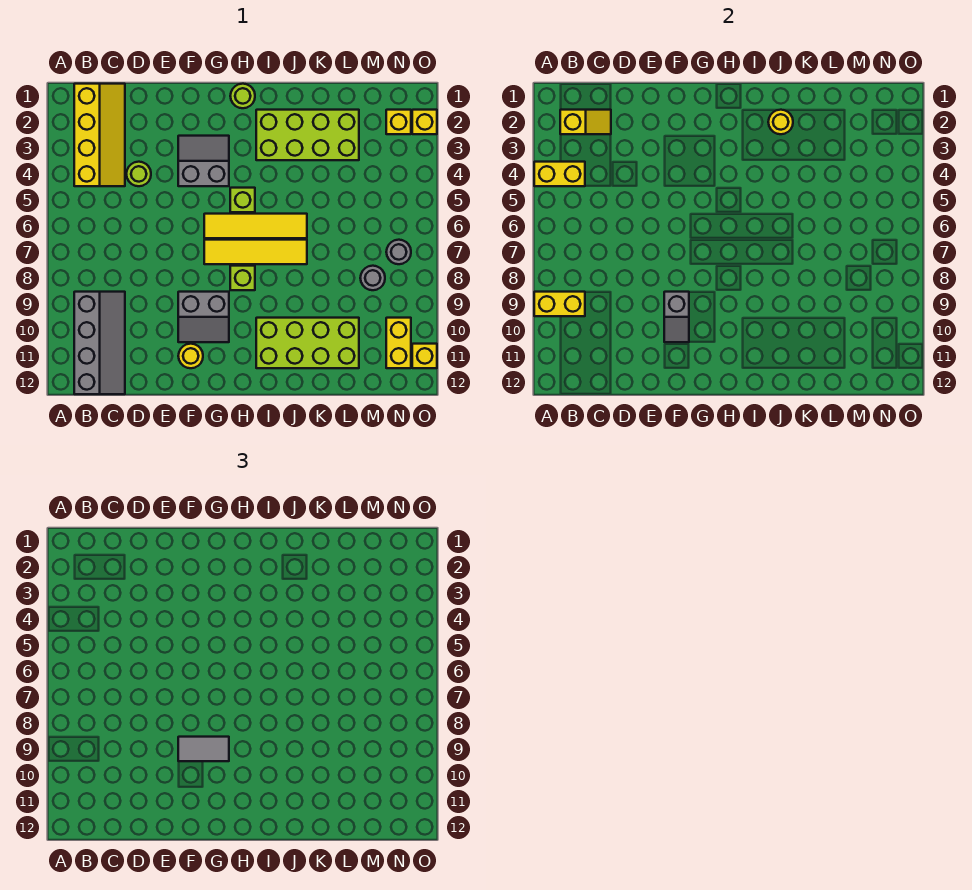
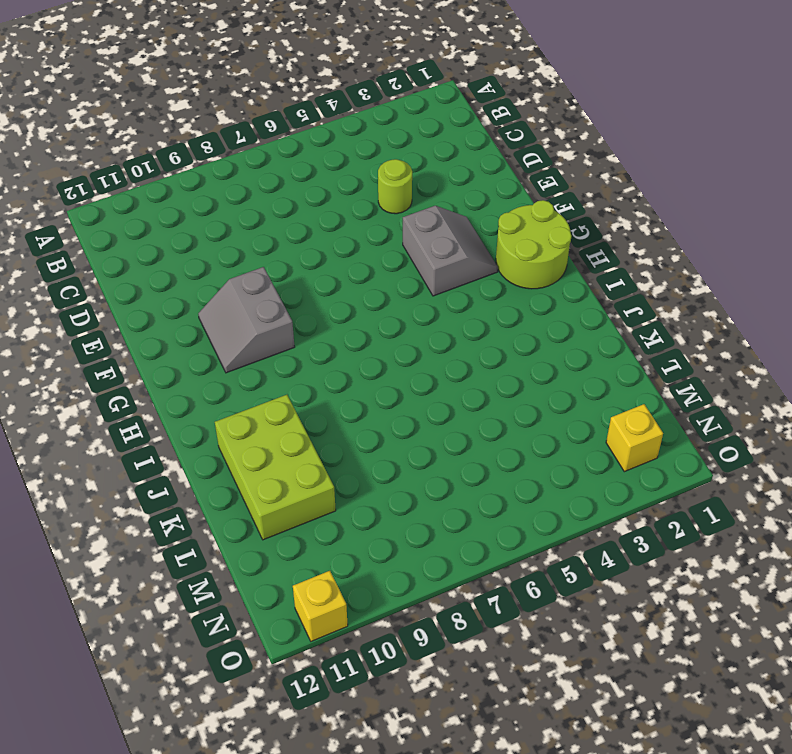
lime round brick G1:H2 level 1 -> lime round brick H1 level 1
lime brick J10:L11 level 1 -> lime brick I10:L11 level 1
none -> yellow slope B1:C4 level 1 top B
none -> grey slope B9:C12 level 1 top B
none -> yellow round brick F11 level 1

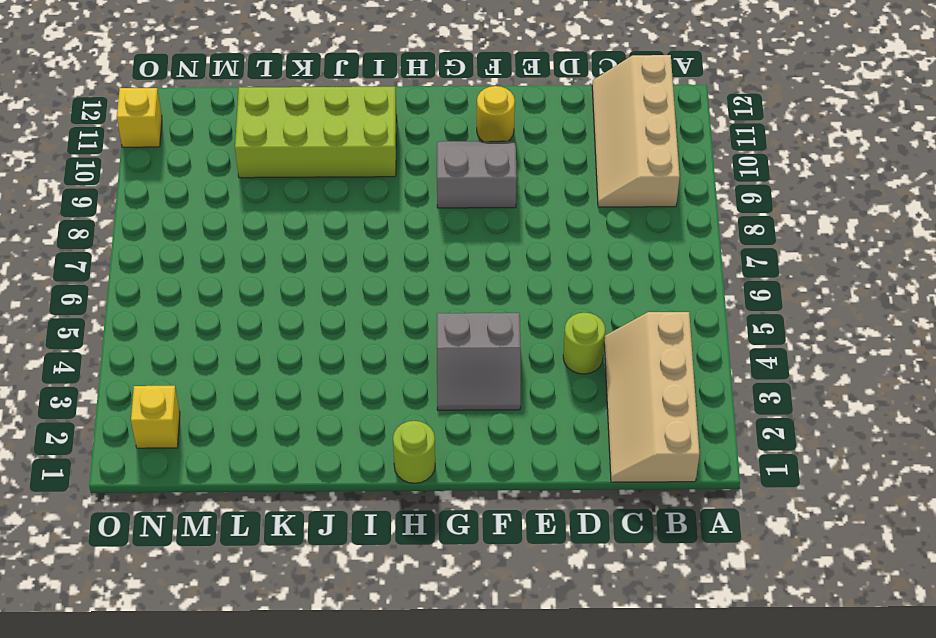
tan slope B1:C4 level 1 top B -> yellow slope B1:C4 level 1 top B
tan slope B9:C12 level 1 top B -> grey slope B9:C12 level 1 top B
none -> yellow tile G6:J6 level 1
none -> yellow tile G7:J7 level 1
none -> lime brick H5 level 1

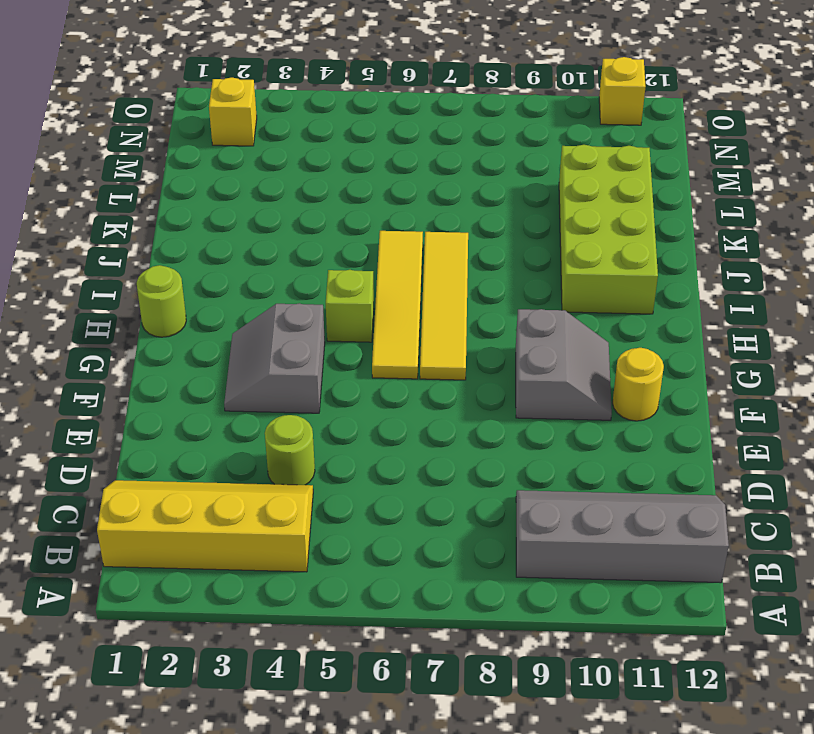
none -> lime brick H8 level 1
none -> lime brick I2:L3 level 1
none -> grey round brick M8 level 1

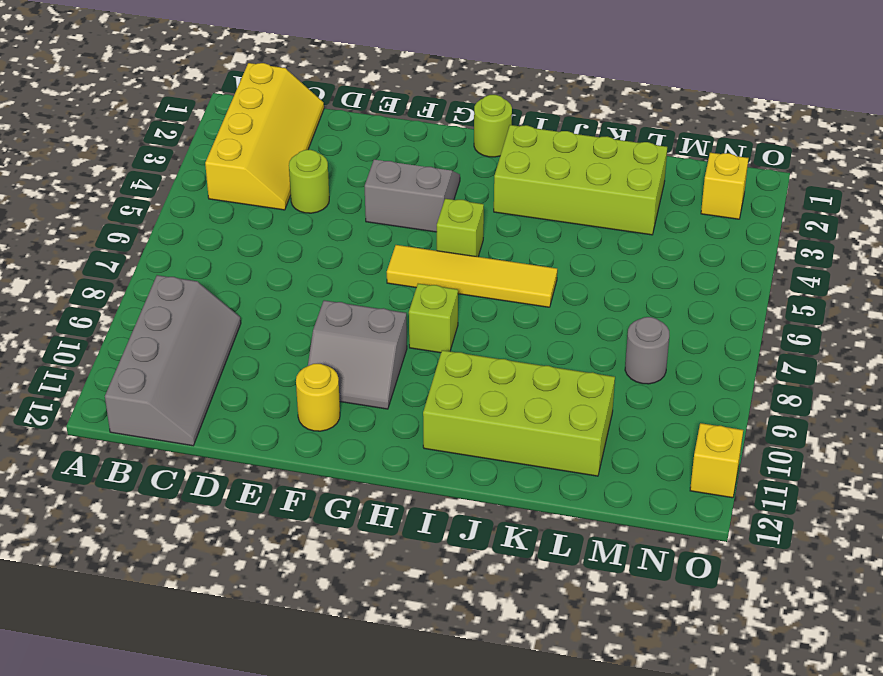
none -> yellow tile G7:J7 level 1
none -> grey round brick N7 level 1
none -> yellow brick N10:N11 level 1

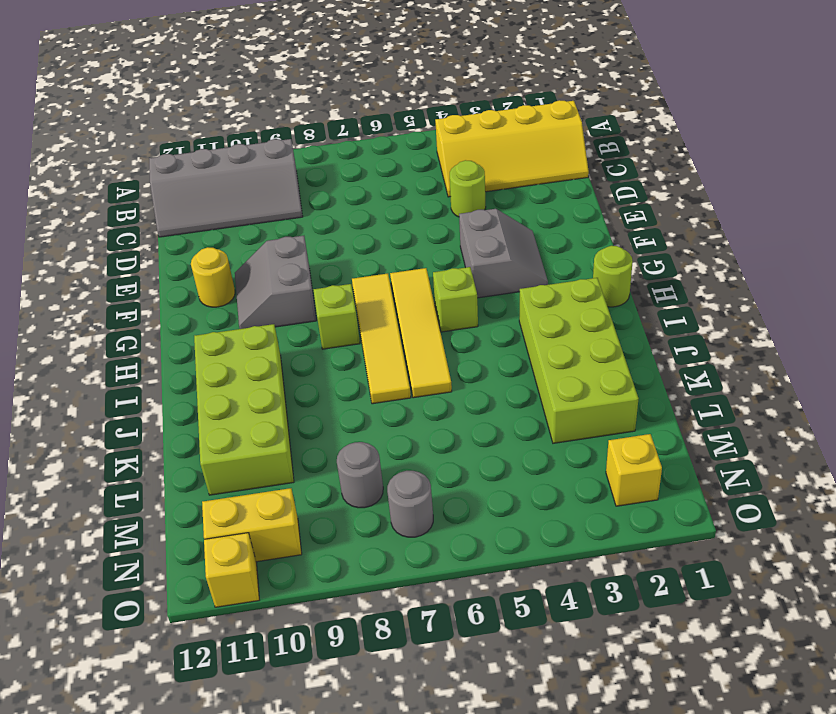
none -> yellow brick O2 level 1
none -> yellow brick A4:B4 level 2
none -> yellow brick A9:B9 level 2

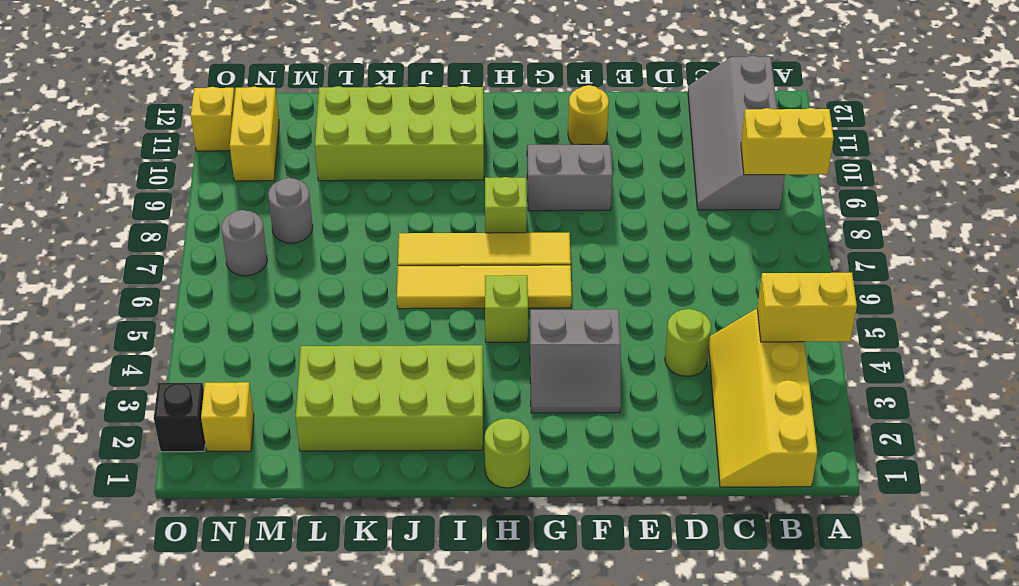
black brick O2 level 1 -> yellow brick O2 level 1
none -> yellow slope B2:C2 level 2 top B
none -> grey slope F9:F10 level 2 top 9
none -> yellow round brick J2 level 2

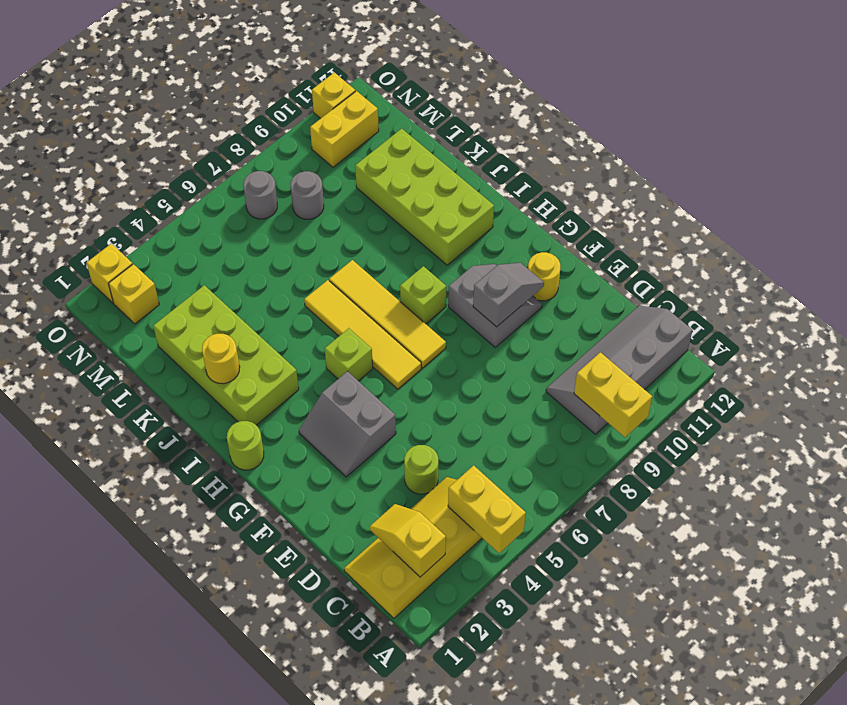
none -> grey tile F9:G9 level 3

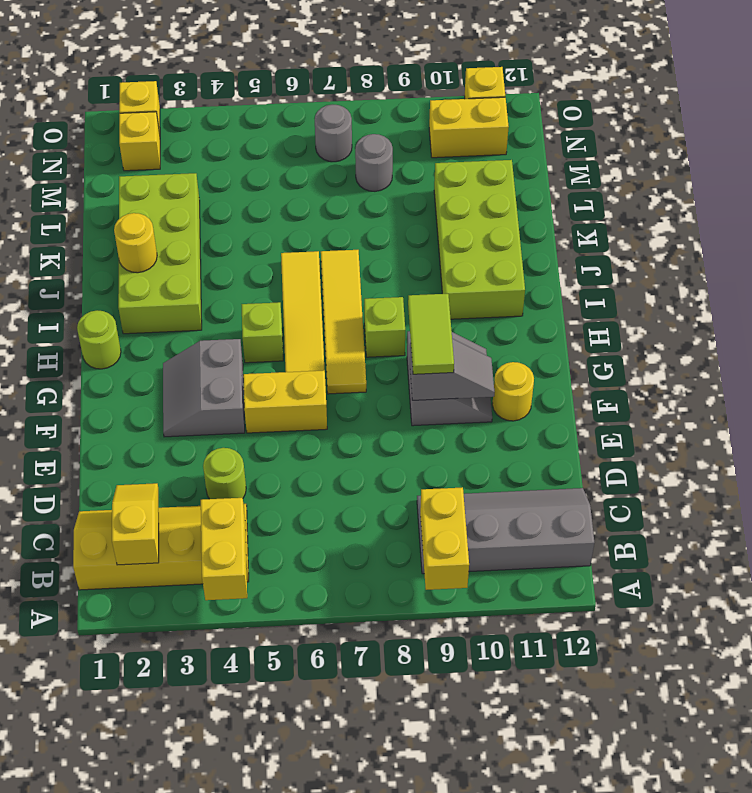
yellow brick F5:F6 level 1 -> none
lime tile F9:G9 level 3 -> grey tile F9:G9 level 3

